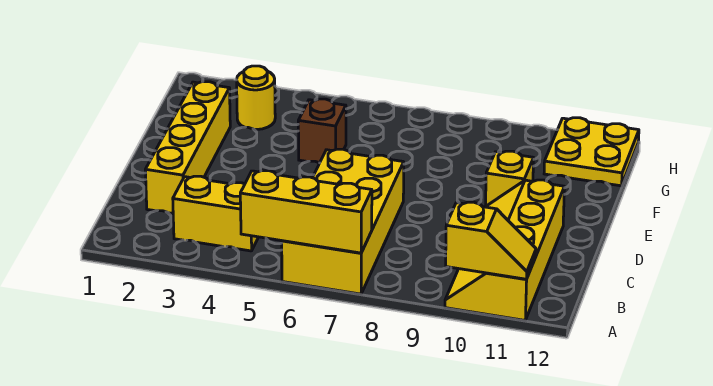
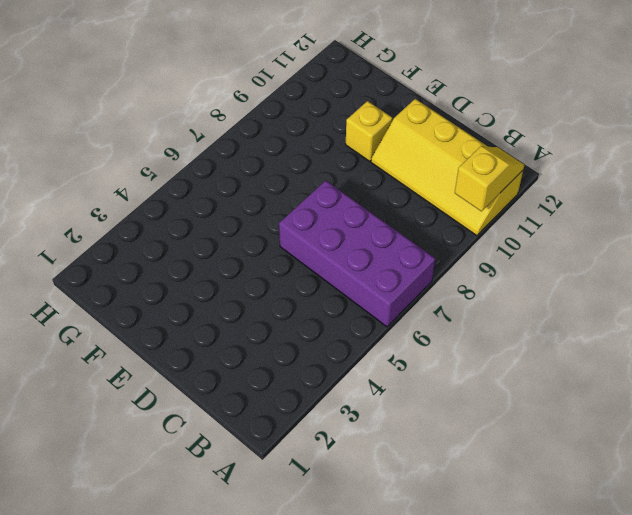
purple brick A6:D7 level 1 -> yellow brick A6:D7 level 1
none -> yellow brick B3:B4 level 1
none -> yellow brick C2:F2 level 1

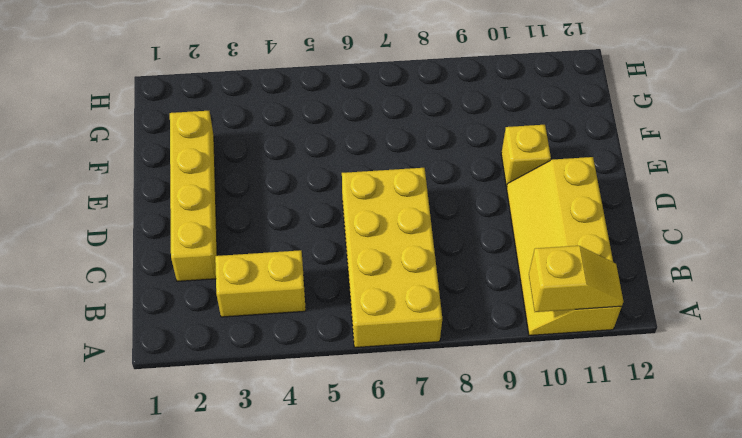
none -> brown brick F5 level 1
none -> yellow round brick G3 level 1

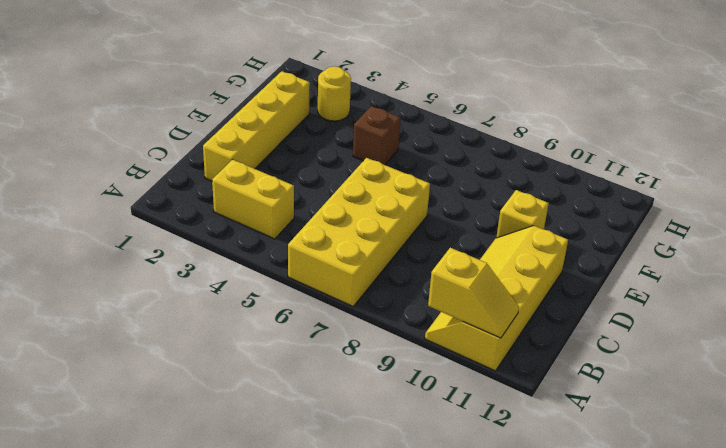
none -> yellow plate G11:H12 level 1
none -> yellow brick A5:A7 level 2

